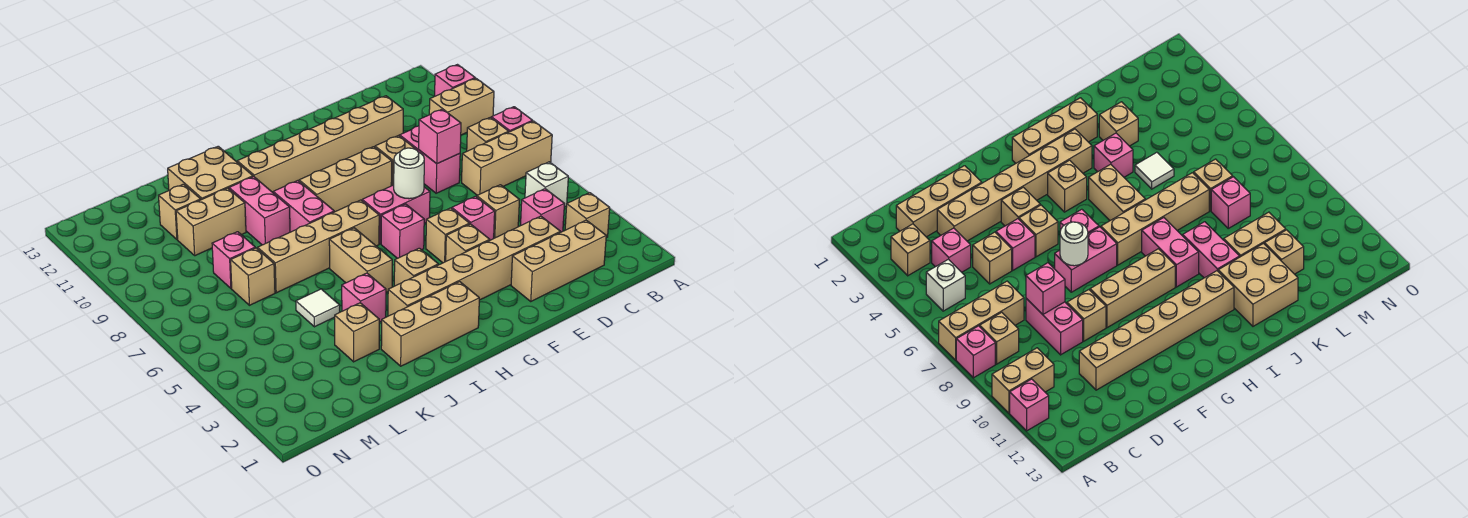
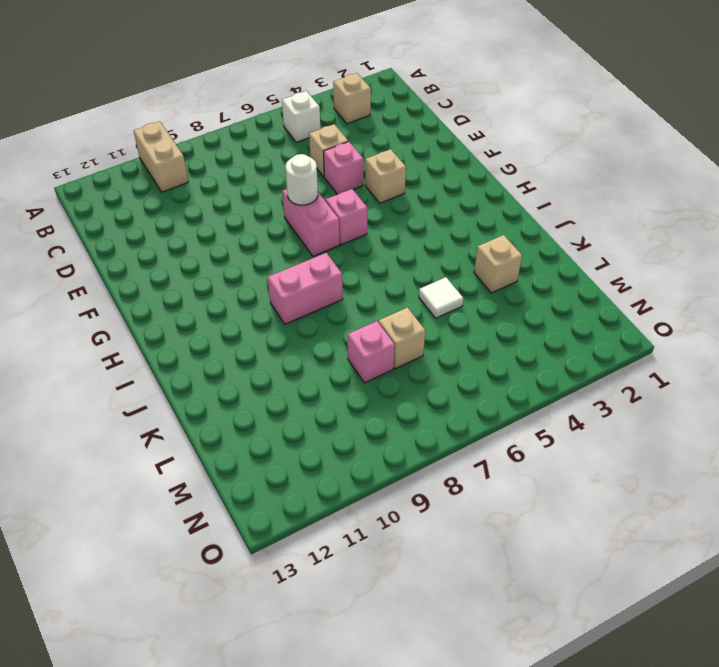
none -> tan brick A7:C7 level 1
none -> pink brick A8 level 1
none -> pink brick A11 level 1
none -> tan brick B8 level 1

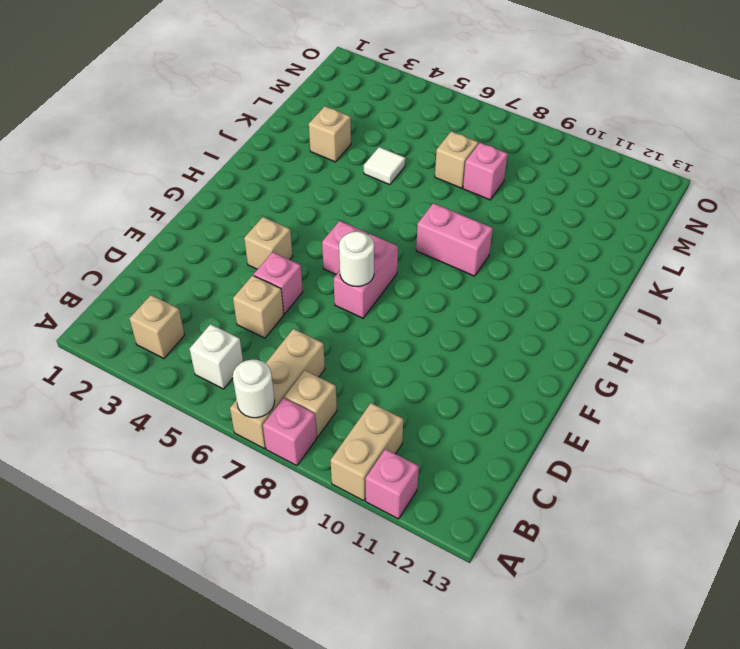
white round brick A7 level 2 -> none
none -> tan brick C2:E2 level 1
none -> pink brick C4 level 1
none -> tan brick D3:I3 level 1
none -> pink brick D8:D9 level 1

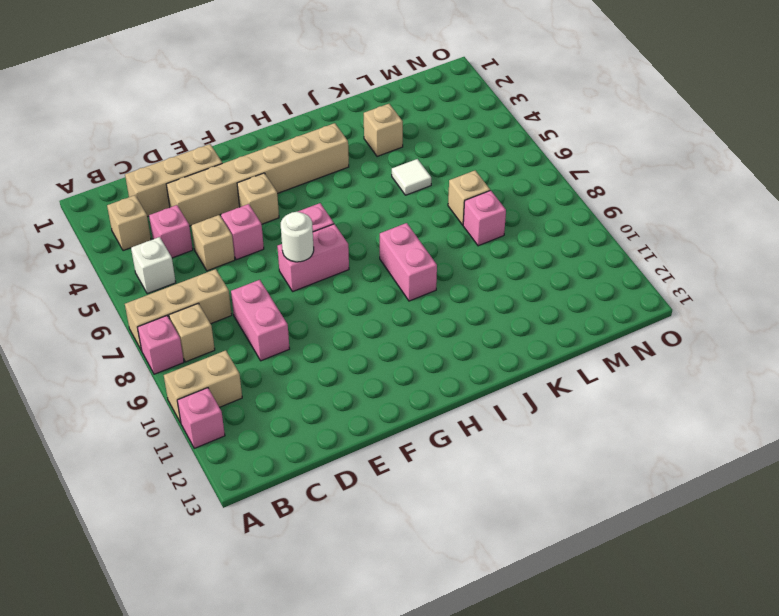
none -> tan brick D11:I11 level 1
none -> tan brick E9 level 1
none -> tan brick F5 level 1
none -> tan brick F9:H9 level 1

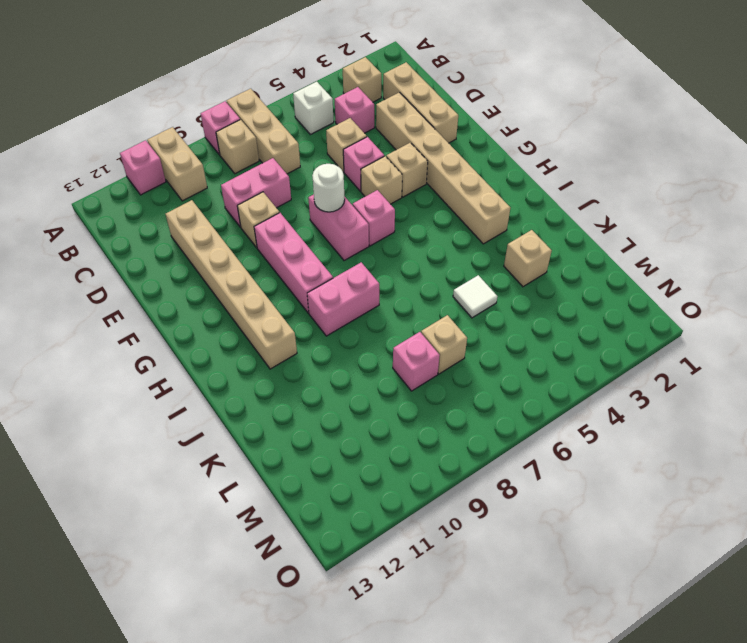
pink brick F9:H9 level 1 -> tan brick F9:H9 level 1
none -> tan brick H2:J2 level 1
none -> tan brick H4 level 1
none -> tan brick H7:K7 level 1
none -> tan brick I5:I6 level 1

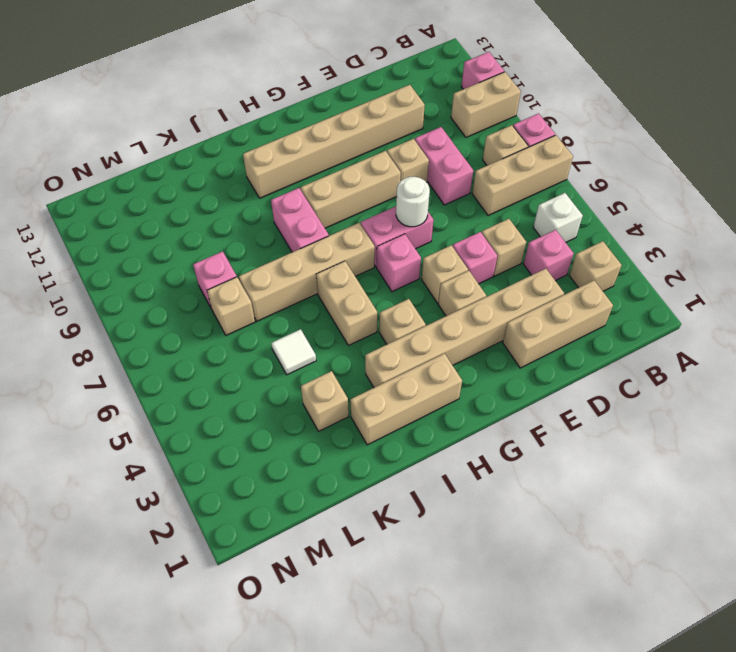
none -> pink brick J4 level 1
none -> pink brick J9:J10 level 1
none -> tan brick J11:K12 level 1
none -> tan brick K10:L10 level 1

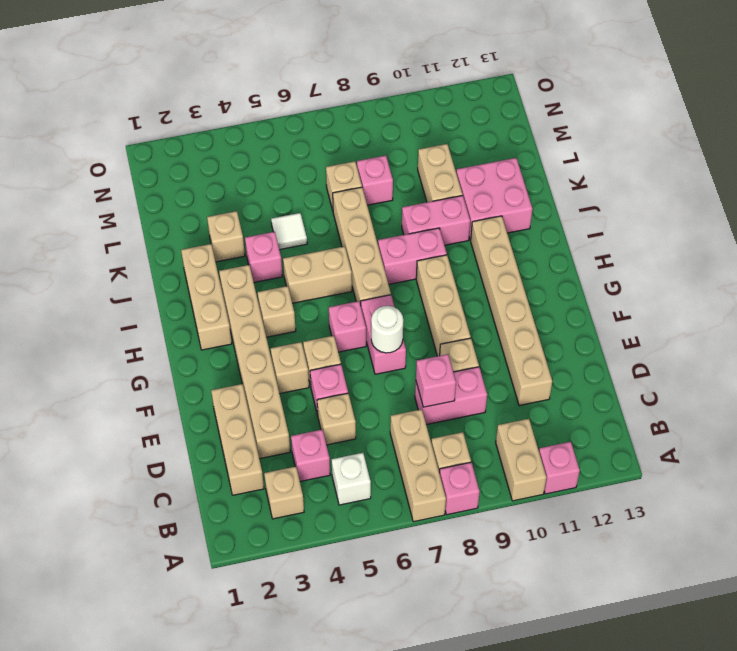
pink brick J11:K12 level 1 -> tan brick J11:K12 level 1
none -> tan brick L11 level 1

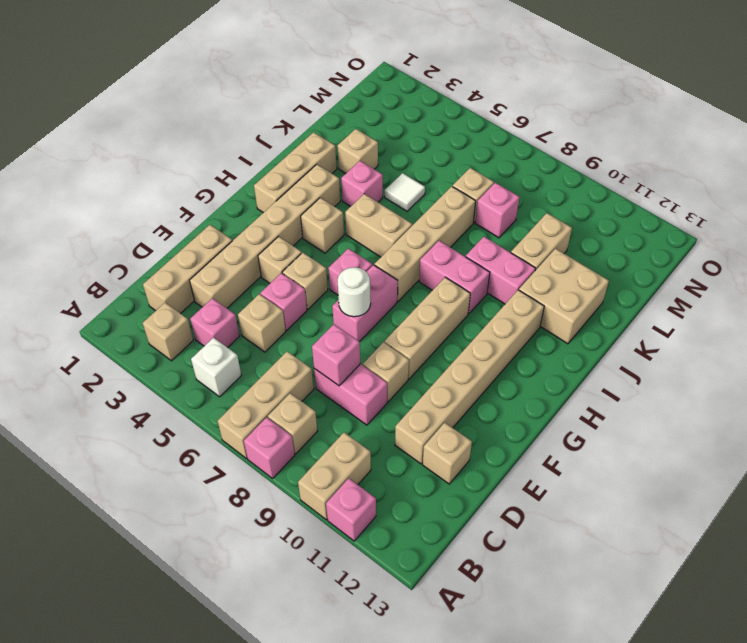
tan brick D12 level 1 -> tan brick L11 level 1

